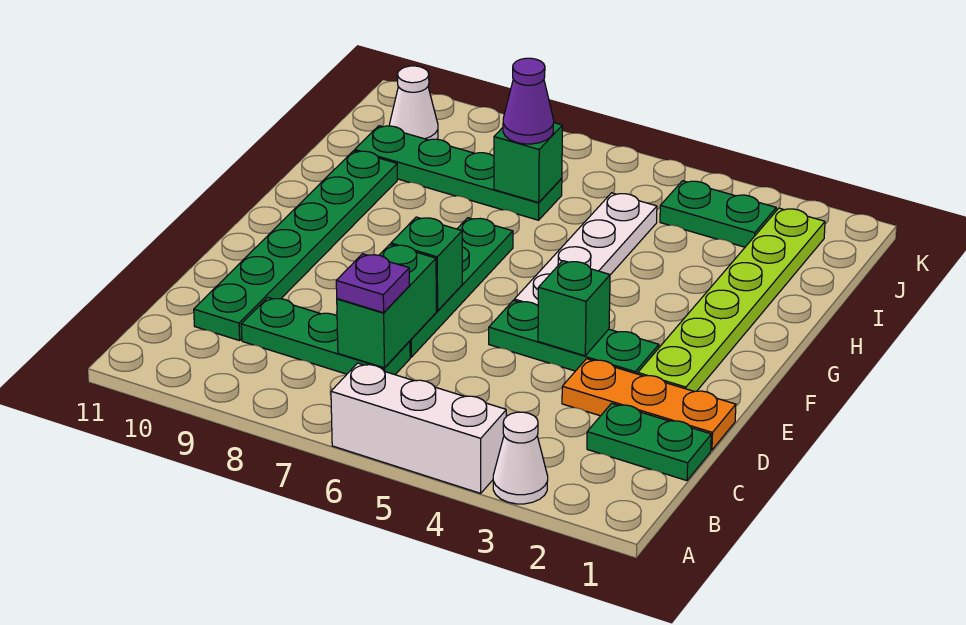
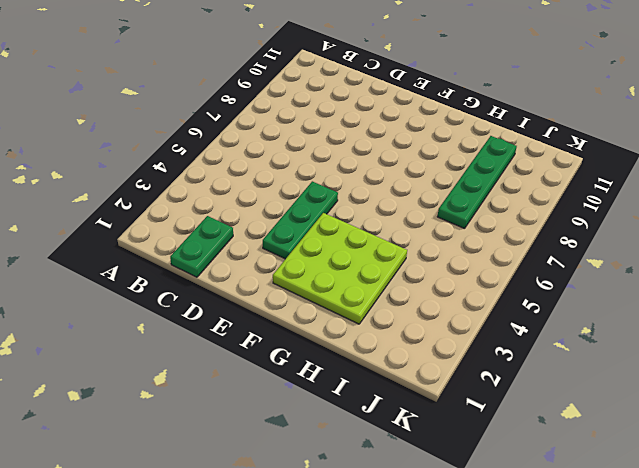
lime plate F2:H4 level 1 -> lime plate E2:J2 level 1
none -> white cone A3 level 1
none -> white brick A4:A6 level 1
none -> green plate C7:C9 level 1

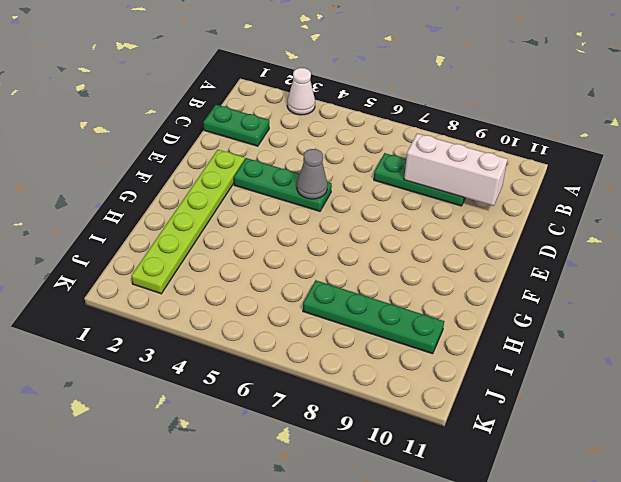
white brick C8:C10 level 2 -> white brick A4:A6 level 1
grey cone E5 level 2 -> none
none -> green plate C10:H10 level 1
none -> orange plate D1:D3 level 1
none -> green plate D7:G7 level 1

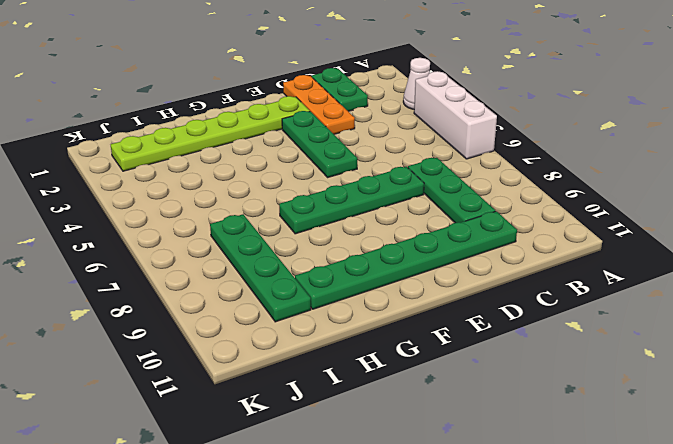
none -> white plate F5:I5 level 1
none -> green plate J3:J4 level 1
none -> white cone J10 level 1

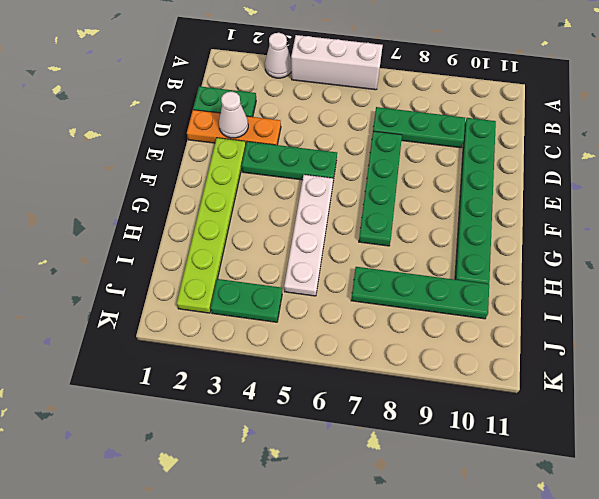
white cone D2 level 2 -> white cone J10 level 1
none -> green brick C7:D7 level 2
none -> green brick E4 level 2
none -> green brick E7 level 2

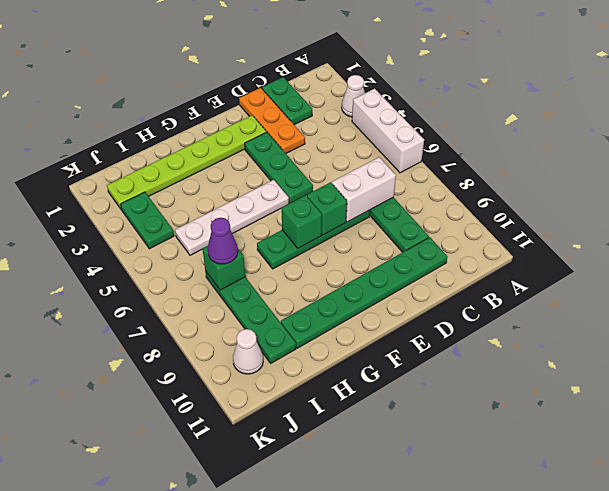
white brick C7:D7 level 2 -> green brick C7:D7 level 2
green brick F7 level 2 -> green brick E4 level 2
none -> purple plate C7 level 3

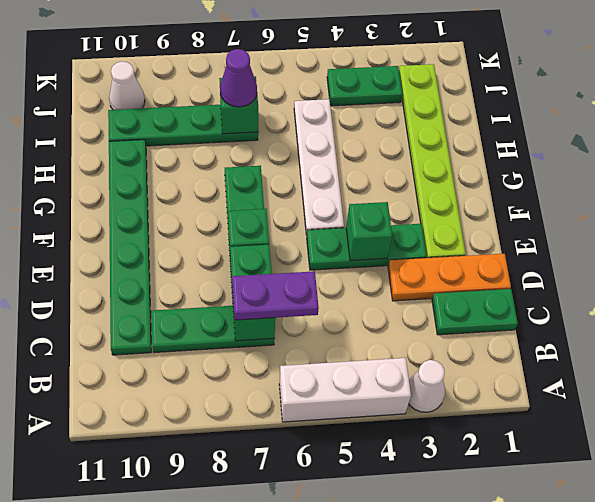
purple plate C6:C7 level 3 -> purple plate C7 level 3

